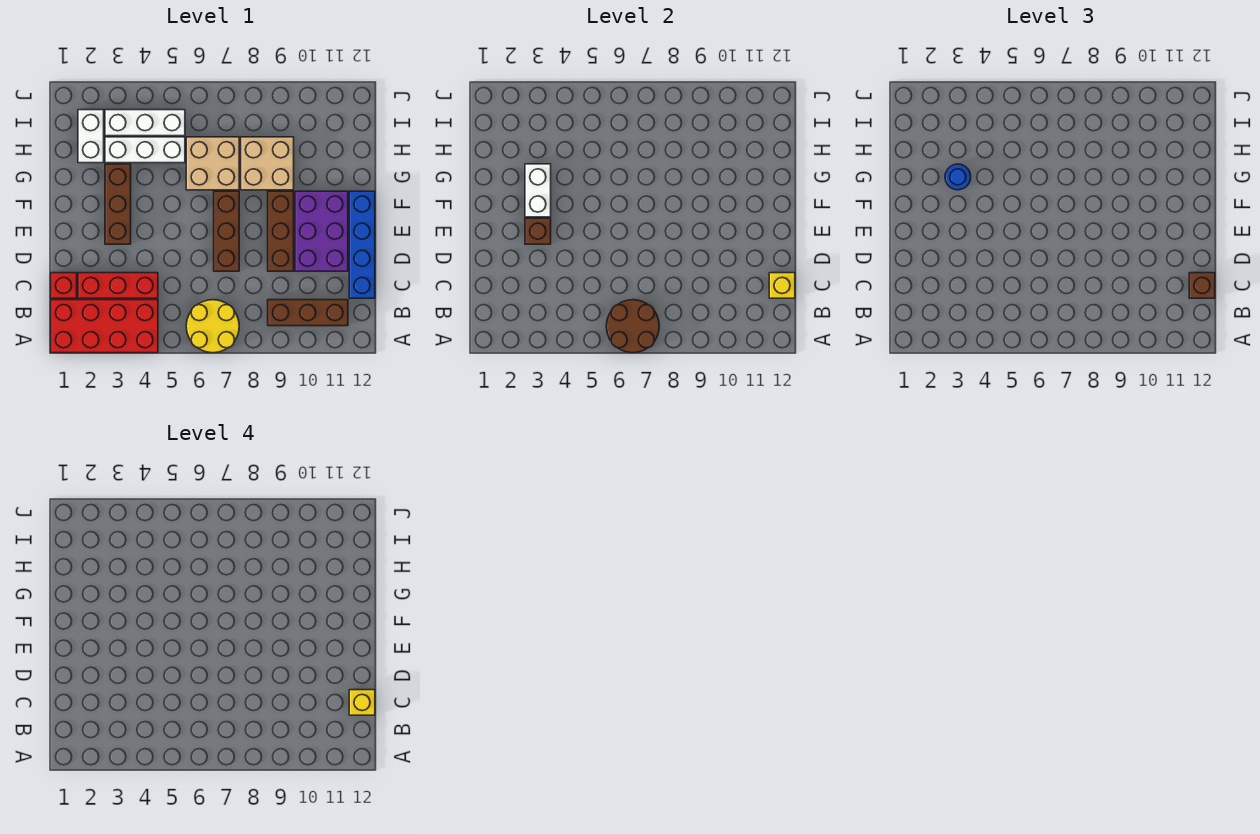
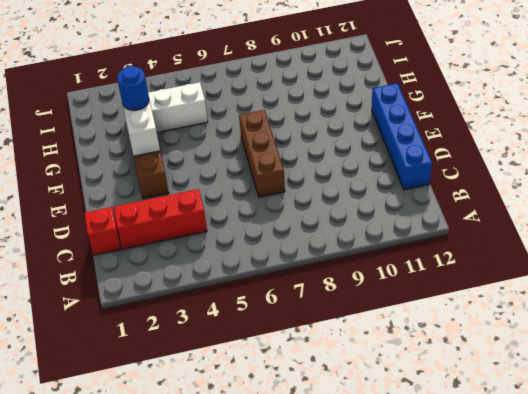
none -> red brick A1:B4 level 1
none -> yellow round brick A6:B7 level 1
none -> brown brick B9:B11 level 1

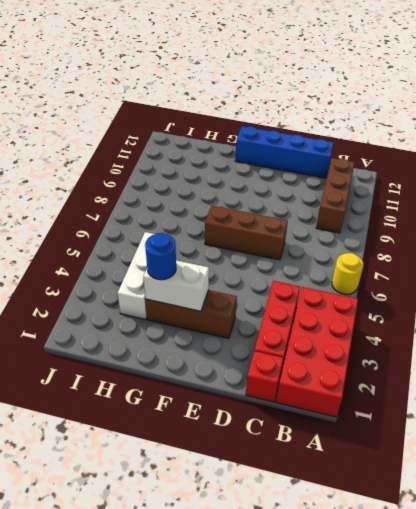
yellow round brick A6 level 1 -> yellow round brick A6:B7 level 1
none -> brown brick D9:F9 level 1
none -> purple brick D10:F11 level 1
none -> tan brick G6:H7 level 1

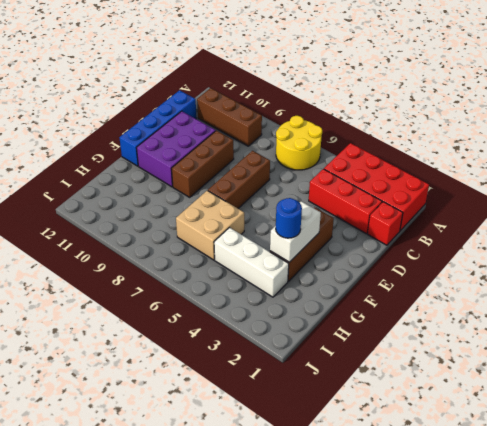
none -> tan brick G8:H9 level 1
none -> white brick H2:I2 level 1
none -> white brick I3:I5 level 1

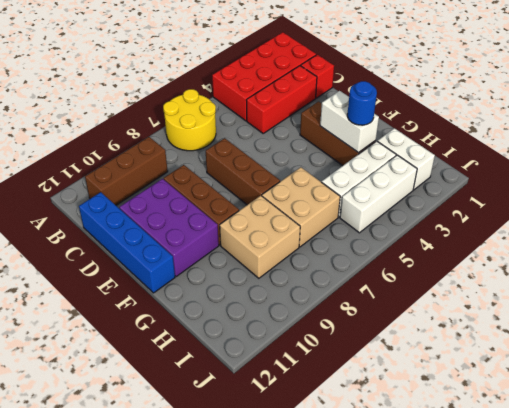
none -> brown round brick A6:B7 level 2
none -> yellow brick C12 level 2
none -> brown brick E3 level 2

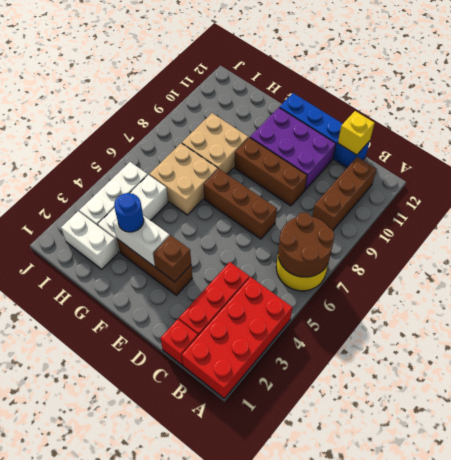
none -> brown brick C12 level 3
none -> yellow brick C12 level 4

